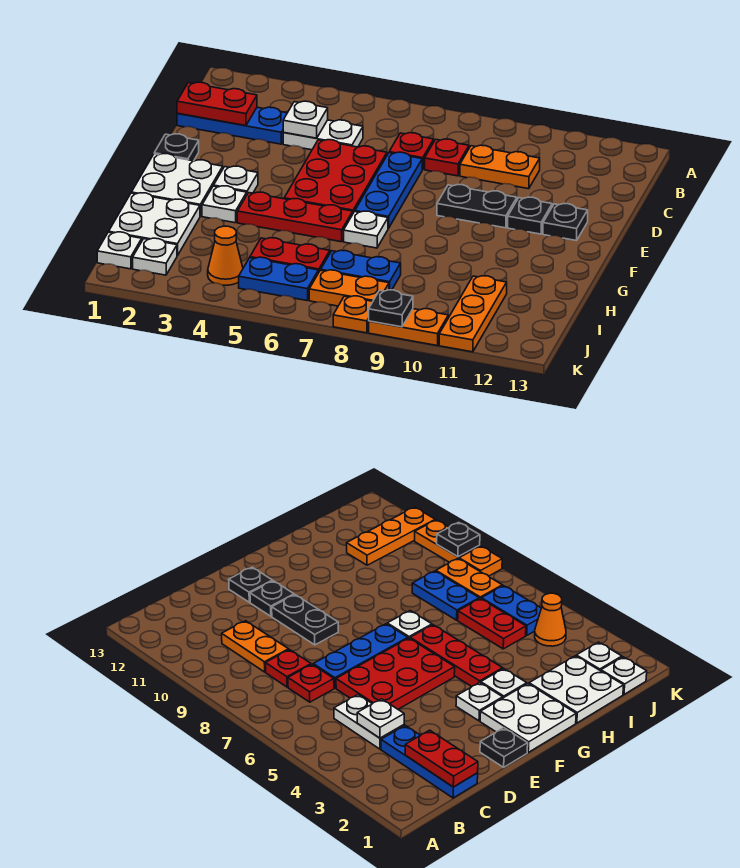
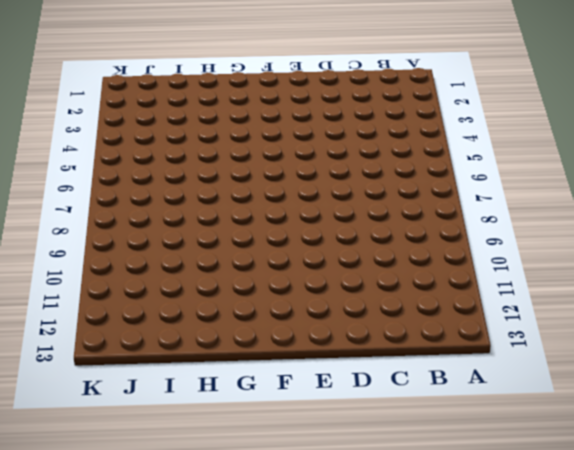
none -> blue plate C1:C3 level 1
none -> white plate C4:C5 level 1
none -> red plate C7 level 1
none -> red plate C8 level 1

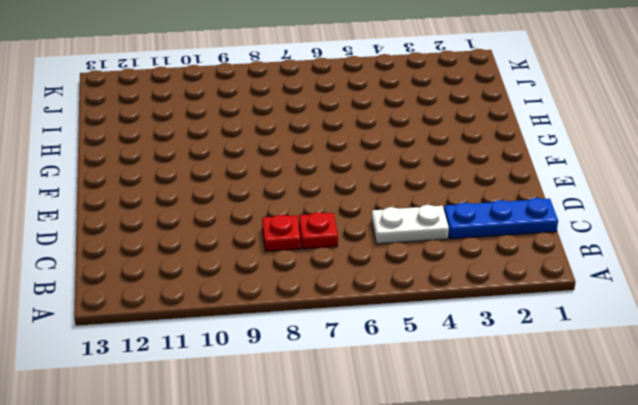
none -> orange plate C9:C10 level 1
none -> red plate D5:F6 level 1
none -> blue plate D7:F7 level 1
none -> black plate E1 level 1

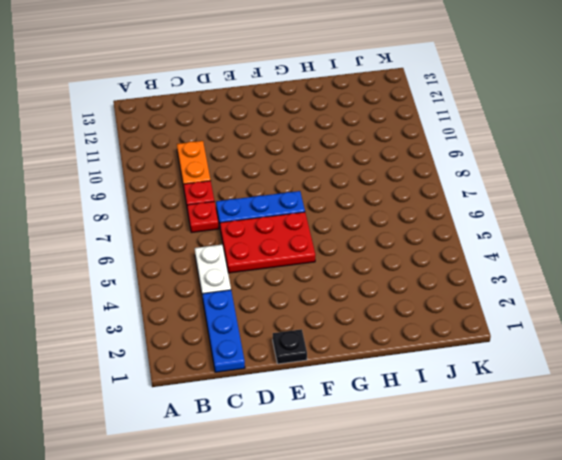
none -> black plate E9:E10 level 1
none -> black plate E11 level 1
none -> black plate E12 level 1
none -> white plate F1:G2 level 1

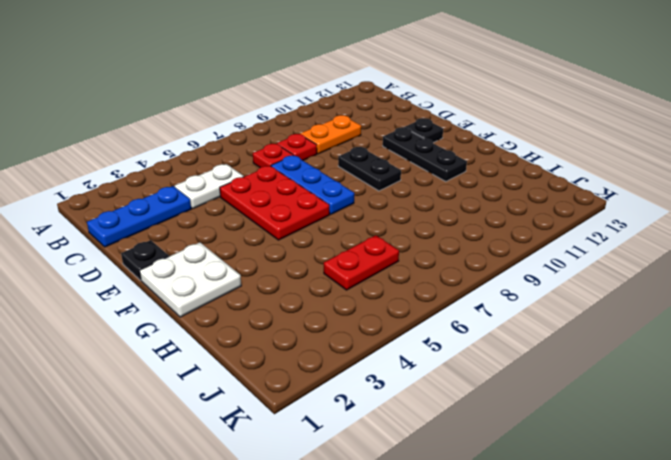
black plate E9:F9 level 1 -> black plate E9:E10 level 1
black plate E11:G11 level 1 -> black plate E11 level 1
none -> white plate F3 level 1
none -> white plate G3 level 1
none -> red plate G4:G6 level 1
none -> white plate G7 level 1

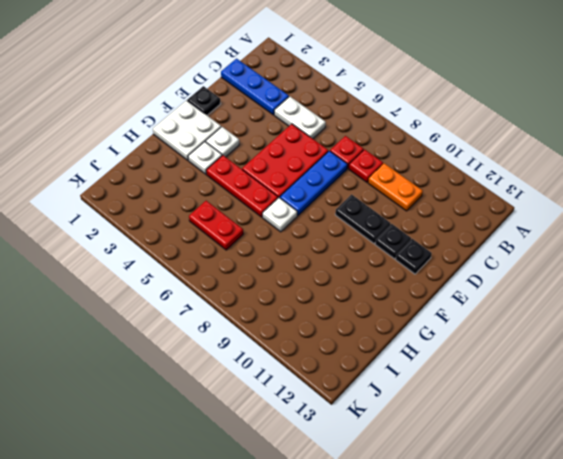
none -> white plate H1:I2 level 1
none -> blue plate I7:I8 level 1
none -> orange plate I11:K11 level 1
none -> white plate J1 level 1

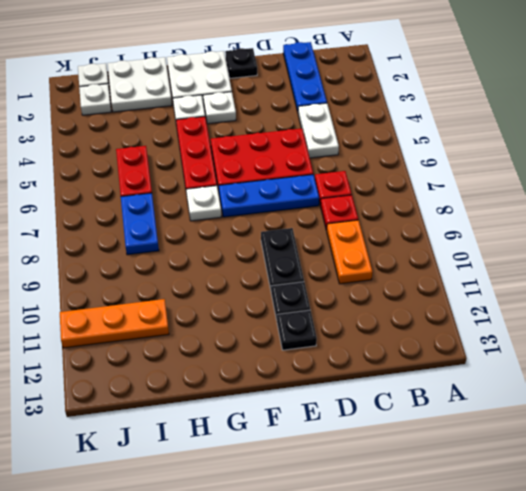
none -> orange cone J4 level 1
none -> blue plate J5:J6 level 1
none -> orange plate J7:J8 level 1
none -> orange plate K8 level 1

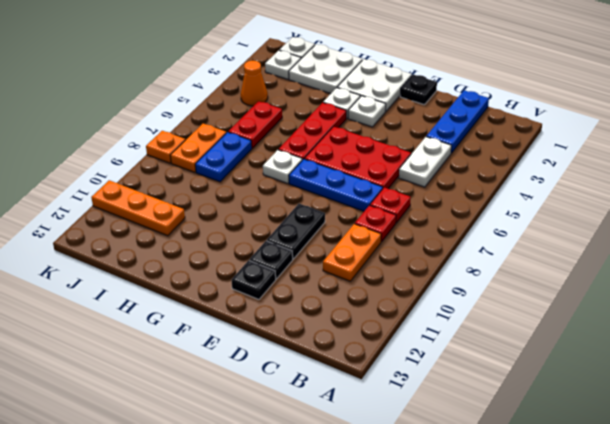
none -> blue plate J5:J6 level 1
none -> orange plate K9:K10 level 1
none -> red plate C1:C2 level 2
none -> white plate C4 level 2

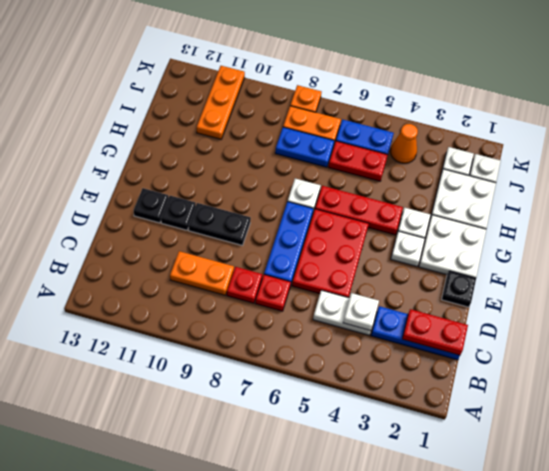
none -> orange plate K9:K10 level 1
none -> black plate K9 level 2

